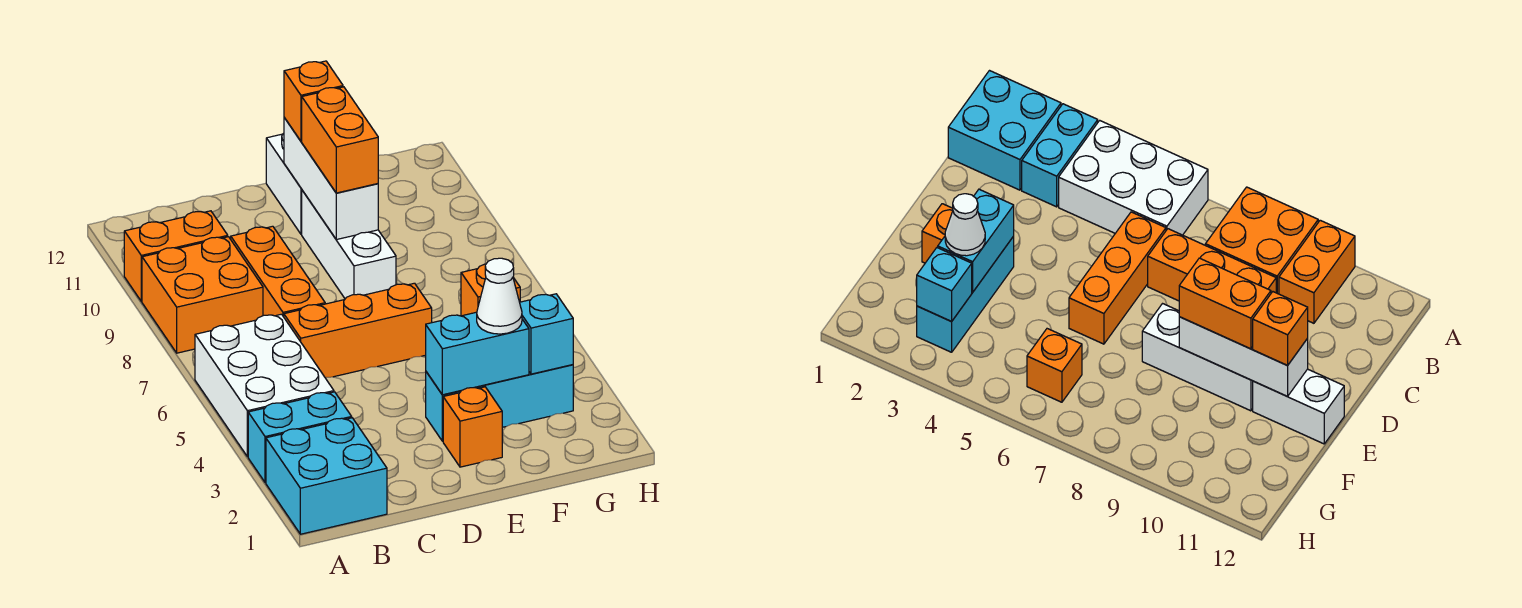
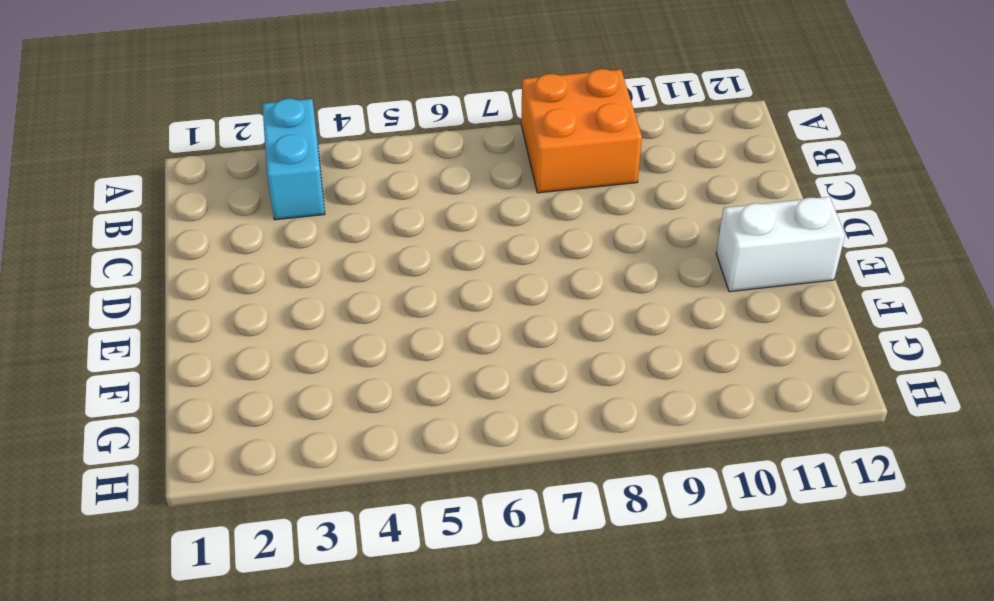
none -> cyan brick A1:B2 level 1
none -> white brick A4:B6 level 1
none -> orange brick A10:B10 level 1

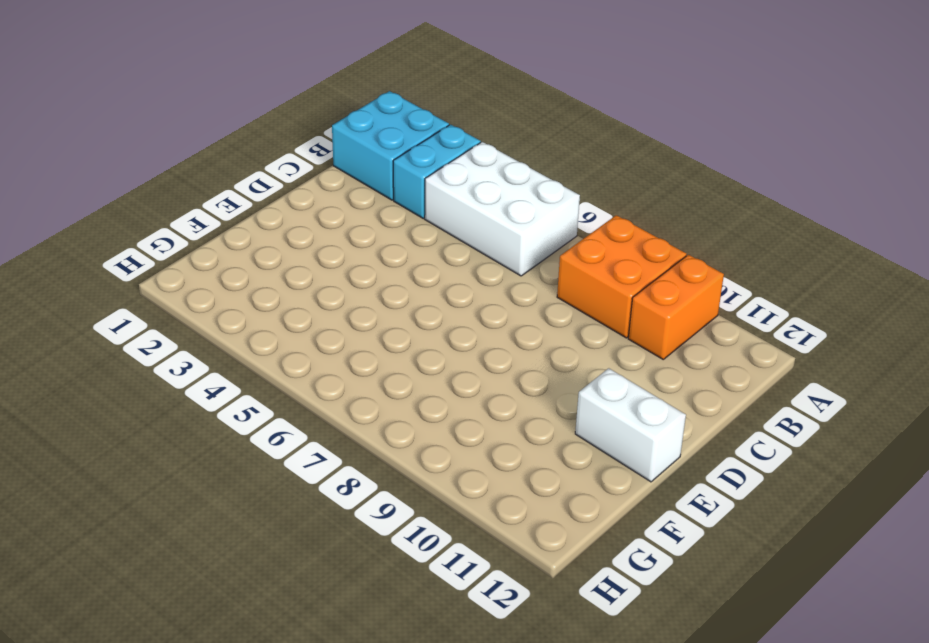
none -> orange brick C6:E6 level 1
none -> orange brick C7:C9 level 1
none -> orange brick E2 level 1

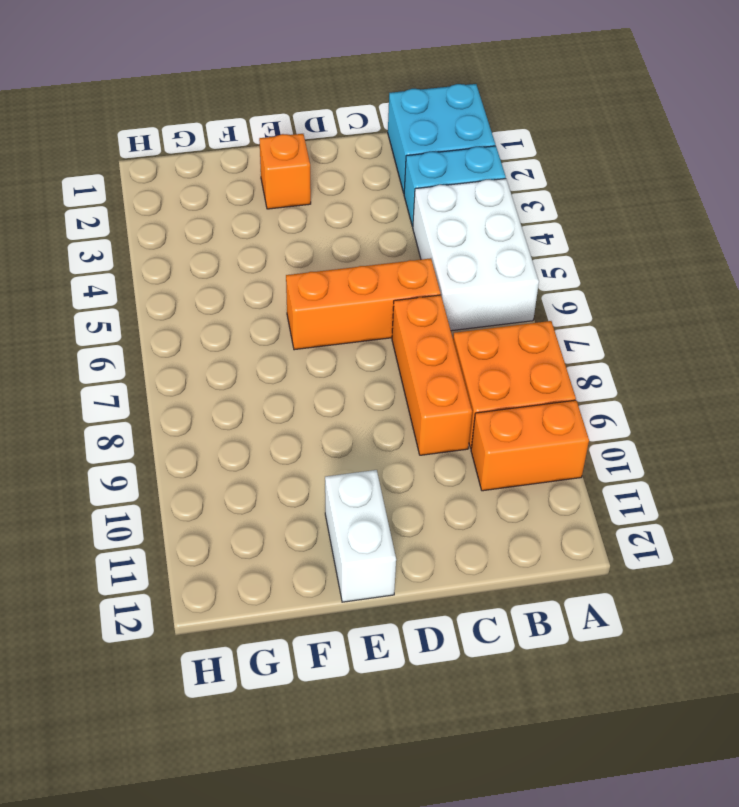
none -> cyan brick E3:G3 level 1
none -> white brick E8:E10 level 1
none -> orange brick G6 level 1

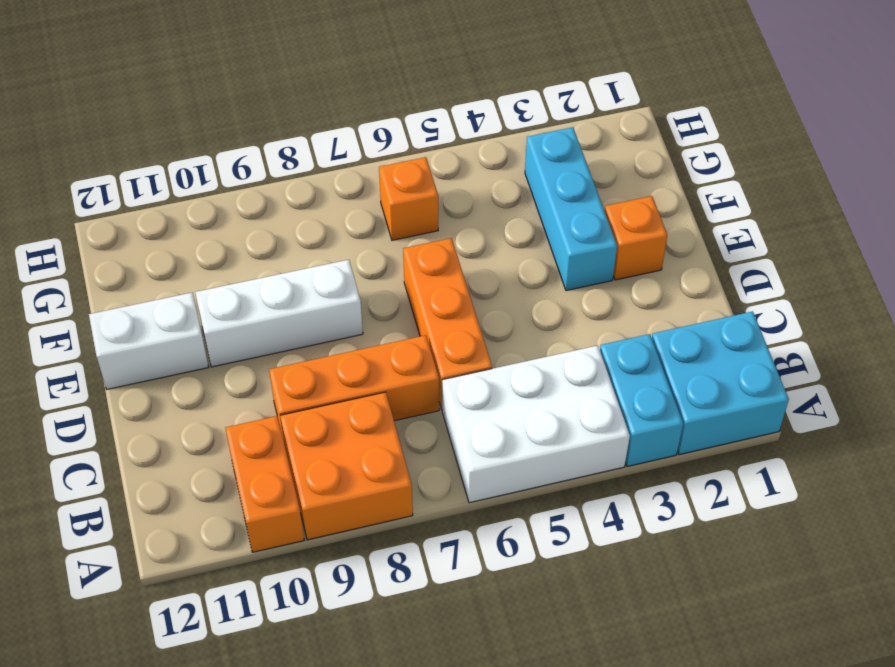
none -> cyan brick E3:F3 level 2
none -> white brick E9:E11 level 2
none -> cyan brick G3 level 2

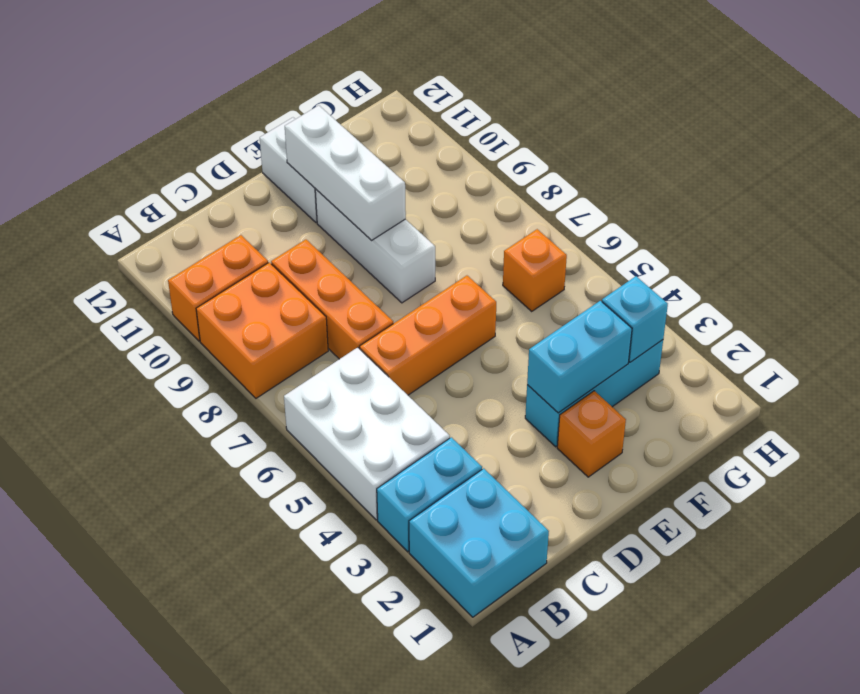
none -> orange brick E9:E10 level 3
none -> orange brick E11 level 3
none -> white cone F3 level 3

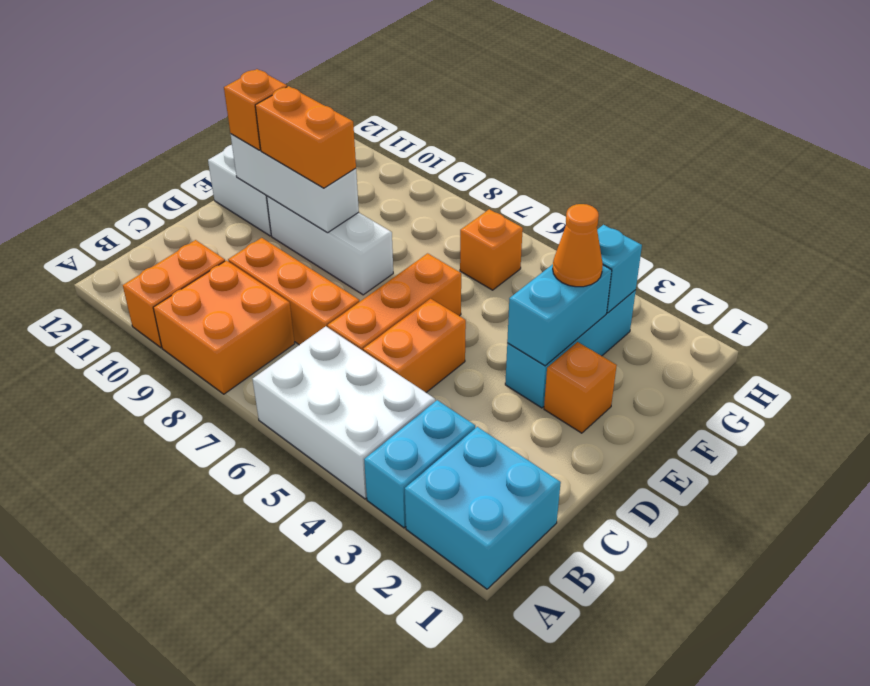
orange brick C5:D5 level 1 -> none
orange cone F3 level 3 -> white cone F3 level 3

